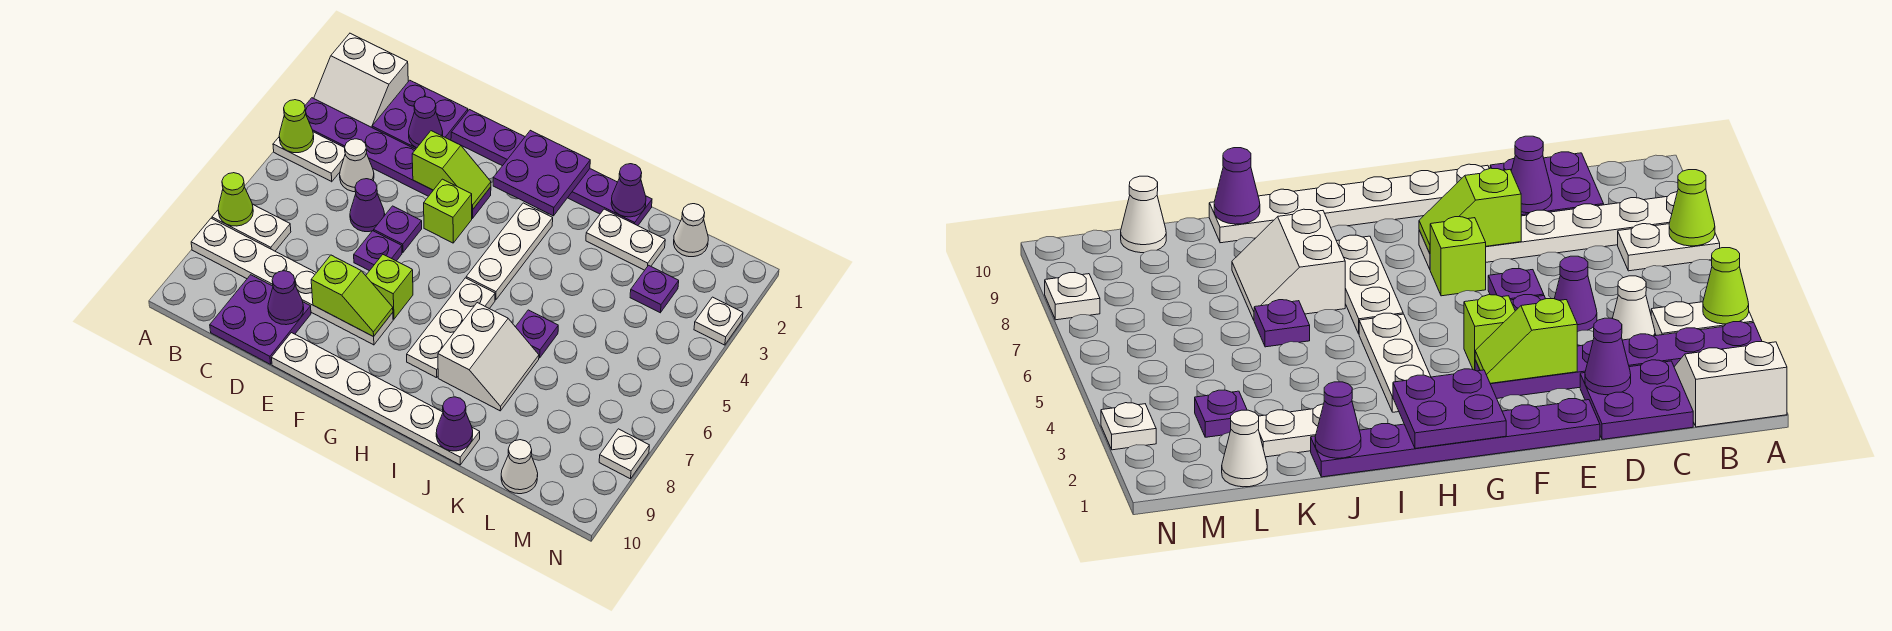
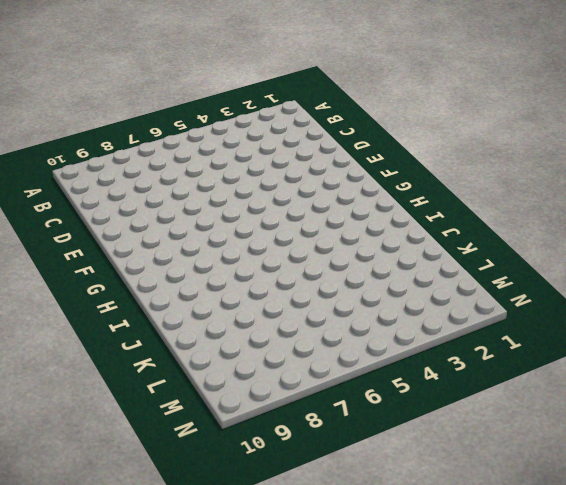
none -> white slope A1:B2 level 1 top 1
none -> purple plate A3:F3 level 1
none -> white plate A4:B4 level 1
none -> white plate A7:B7 level 1

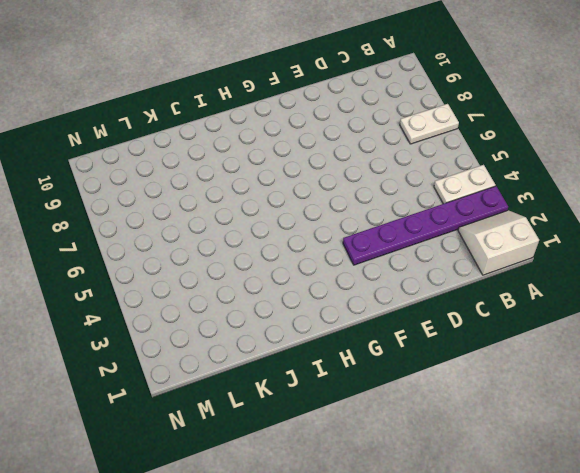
none -> white plate A8:F8 level 1
none -> purple plate C1:D2 level 1
none -> white cone C4 level 1
none -> purple plate C9:D10 level 1

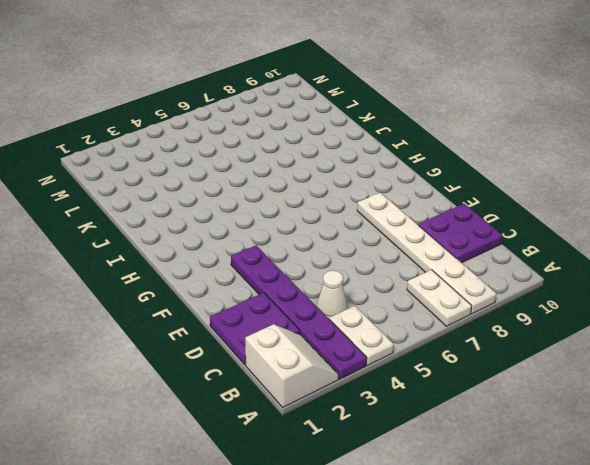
none -> purple cone D5 level 1
none -> purple plate E1:J1 level 1
none -> purple plate E5 level 1
none -> purple plate E6 level 1

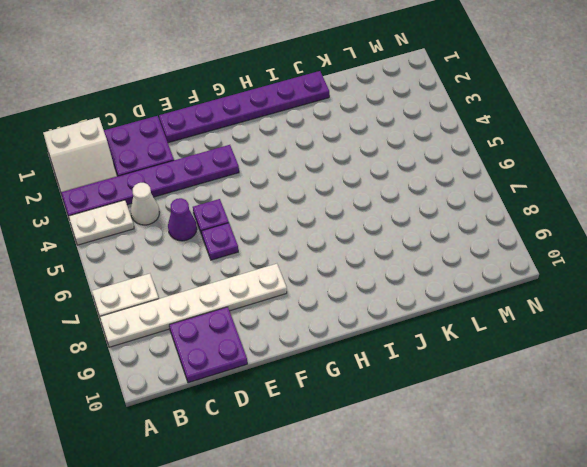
none -> white plate E10:J10 level 1
none -> lime brick F4 level 1
none -> lime brick F7 level 1
none -> white plate H3:H5 level 1

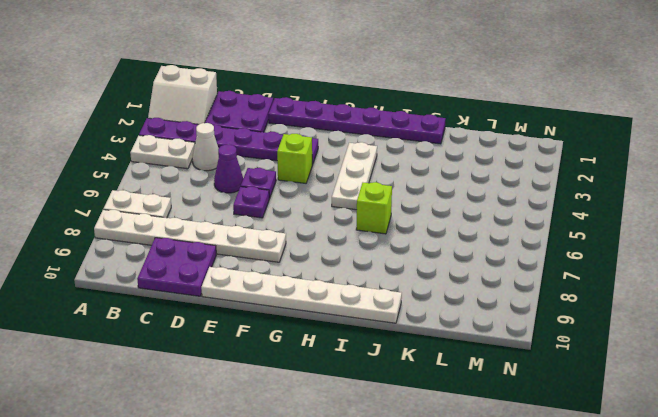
lime brick I6 level 1 -> lime brick F7 level 1
none -> white plate H6:H8 level 1
none -> white slope I7:J8 level 1 top I
none -> white plate J2:K2 level 1
none -> purple plate J6 level 1

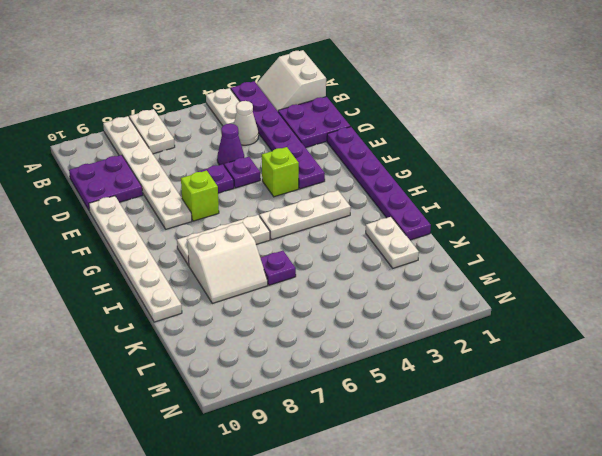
none -> white cone L1 level 1
none -> purple plate L3 level 1
none -> white cone L10 level 1
none -> white plate N3 level 1

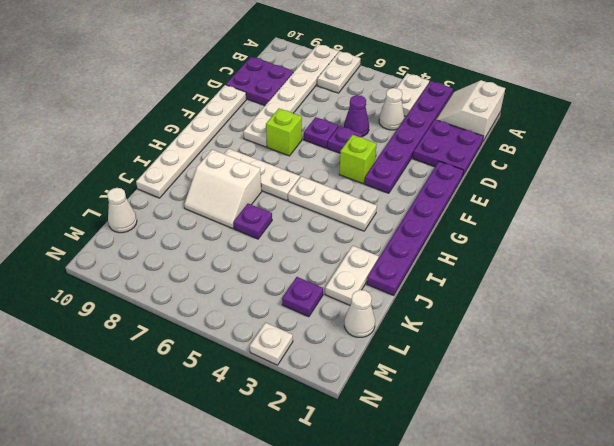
none -> white plate N8 level 1
none -> lime cone A4 level 2
none -> lime cone A7 level 2
none -> purple cone D2 level 2

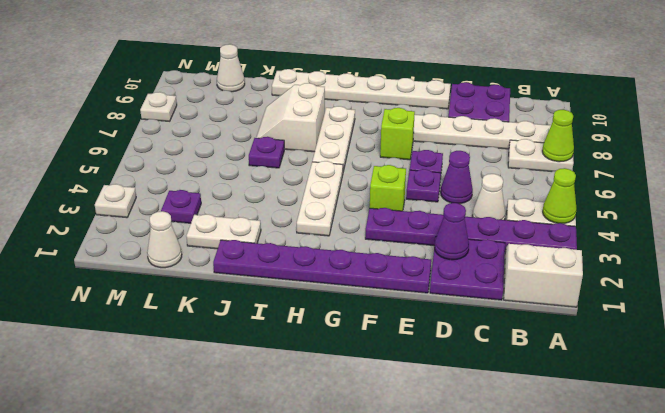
none -> purple cone D9 level 2
none -> lime slope E3:F3 level 2 top E
none -> lime slope E8:F8 level 2 top E
none -> purple plate G1:H2 level 2

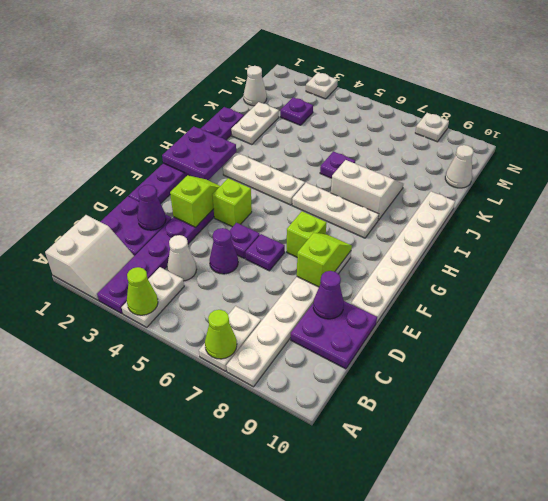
none -> purple cone J1 level 2
none -> purple cone J10 level 2

